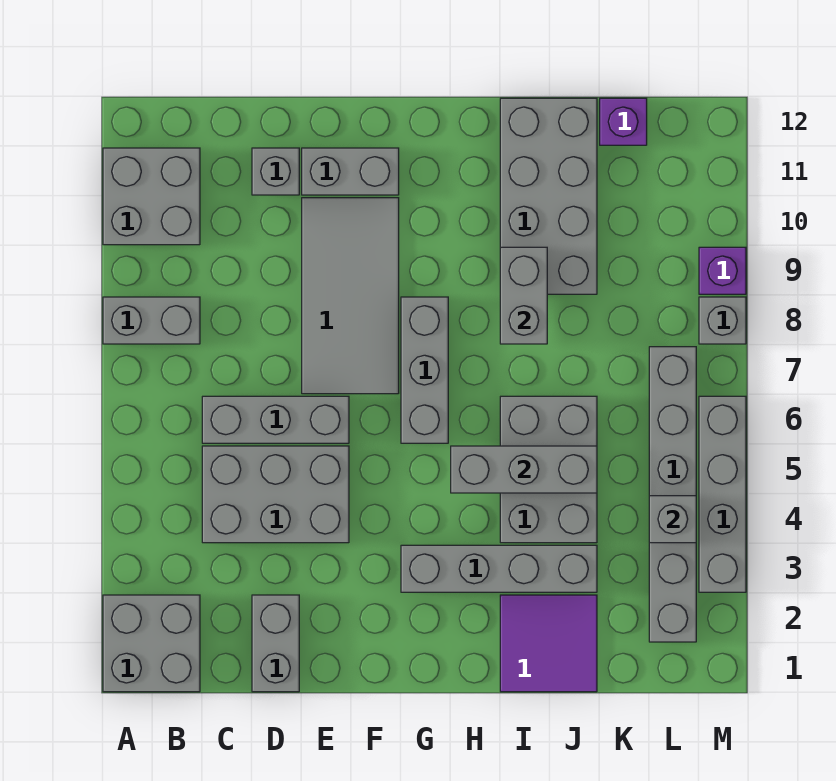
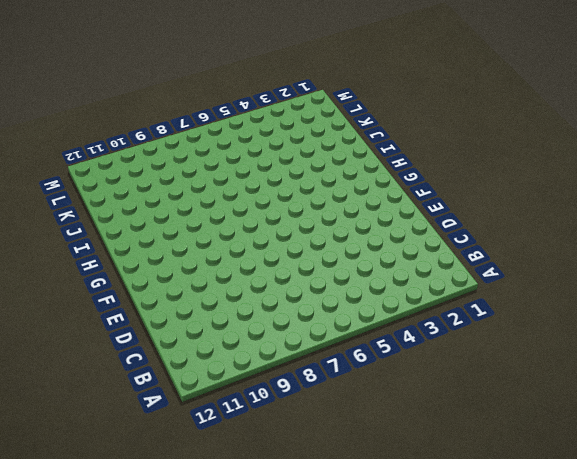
none -> grey brick A1:B2 level 1
none -> grey brick A8:B8 level 1
none -> grey brick A10:B11 level 1

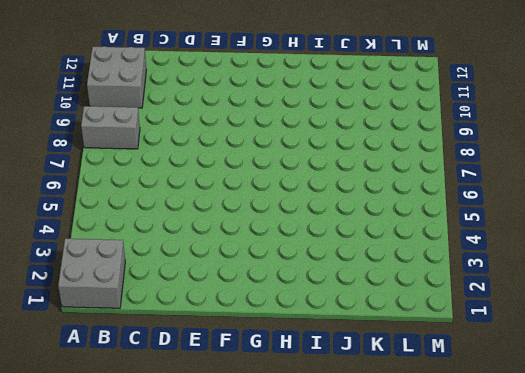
none -> grey brick C4:E5 level 1
none -> grey brick C6:E6 level 1
none -> grey brick D1:D2 level 1

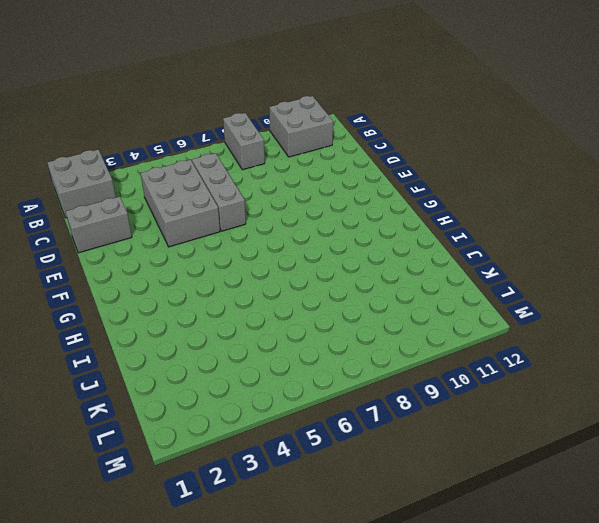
none -> grey brick D11 level 1
none -> grey tile E7:F10 level 1
none -> grey brick E11:F11 level 1

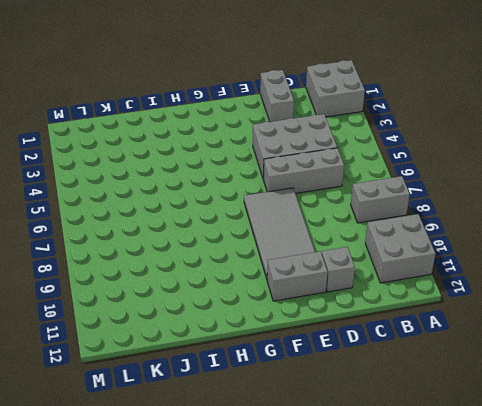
none -> grey brick G3:J3 level 1
none -> grey brick G6:G8 level 1
none -> purple tile I1:J2 level 1

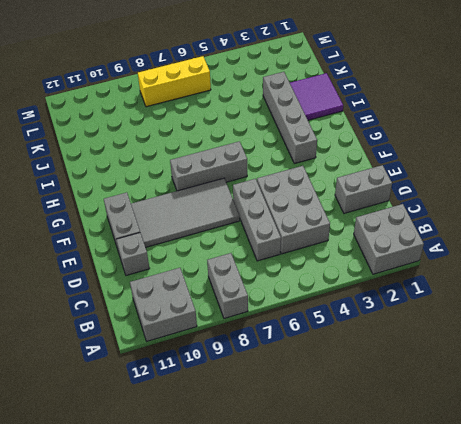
yellow brick L6:L8 level 1 -> grey brick L2:L7 level 1
none -> grey brick I4:J6 level 1
none -> grey brick I9:J12 level 1
none -> purple brick K12 level 1

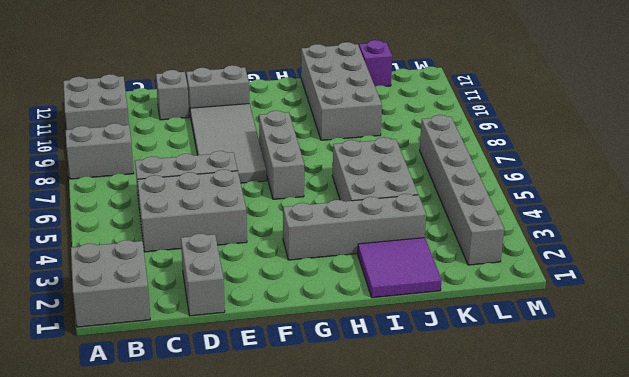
none -> grey brick M3:M6 level 1
none -> grey brick M8 level 1
none -> purple brick M9 level 1

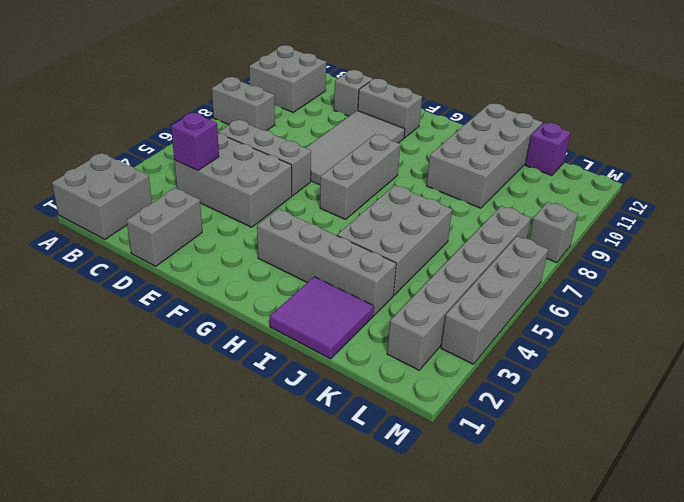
purple brick C4 level 2 -> purple brick M9 level 1
none -> grey brick H5:J5 level 2
none -> grey brick I8:I9 level 2
none -> grey brick L4 level 2

